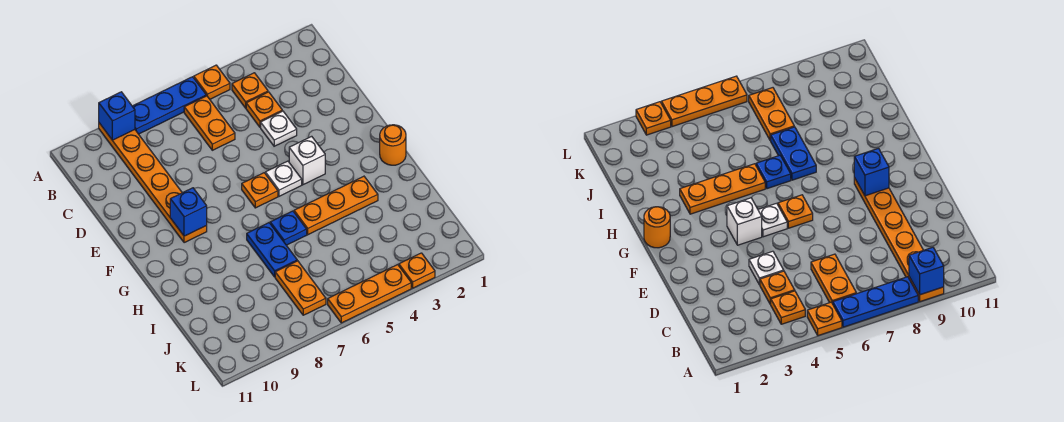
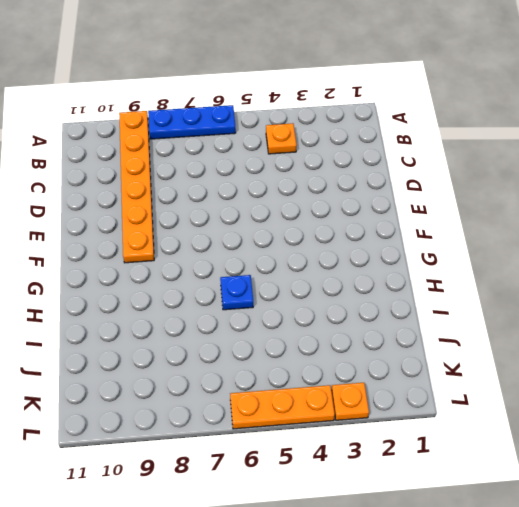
none -> orange plate A5 level 1
none -> orange plate B6:C6 level 1
none -> orange plate C4 level 1

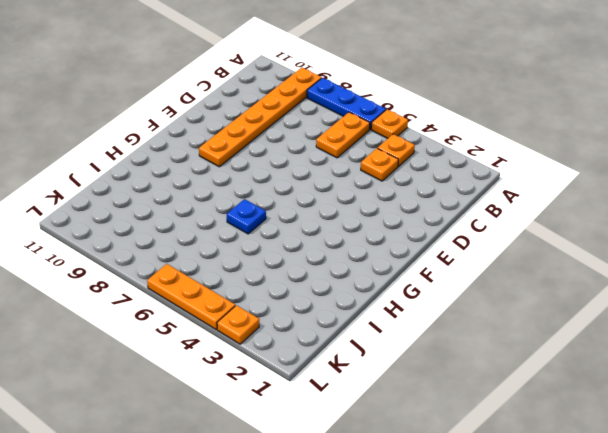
none -> white plate D4 level 1
none -> white brick F4 level 1
none -> white plate F5 level 1

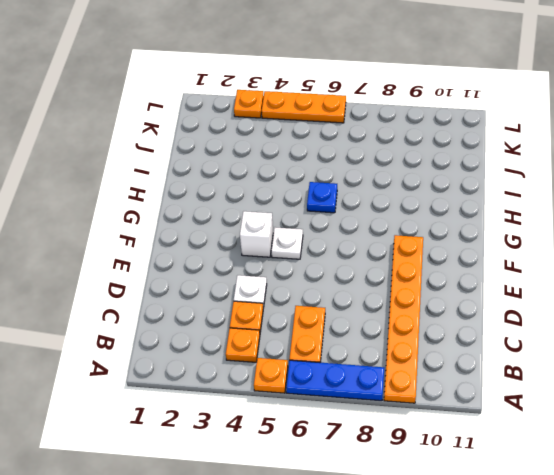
none -> orange plate F6 level 1
none -> orange round brick G1 level 1
none -> orange plate H3:H5 level 1

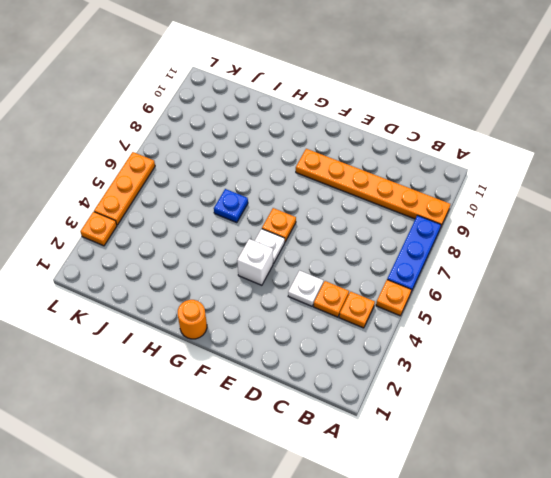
none -> orange plate B6:C6 level 1
none -> orange plate H3:H5 level 1
none -> blue plate H7:I7 level 1

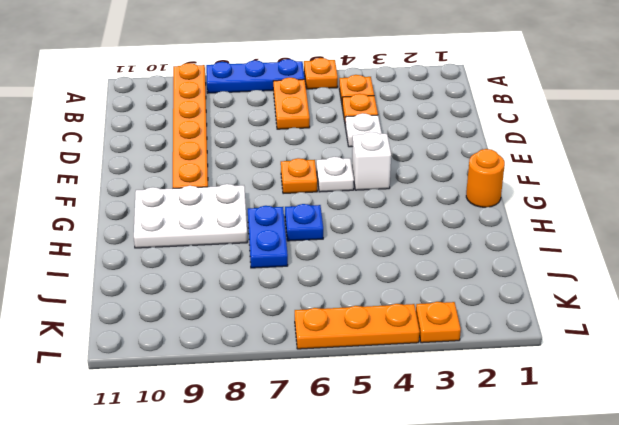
white plate G8:H10 level 1 -> none
none -> orange plate H3:H5 level 1
none -> orange plate J7:K7 level 1
none -> blue brick A9 level 2

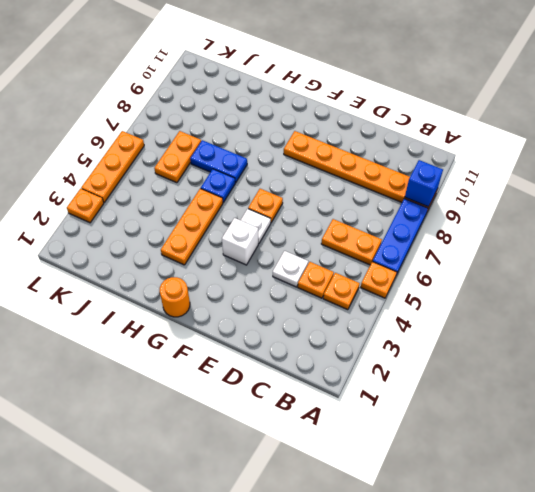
orange plate J6:J7 level 1 -> orange plate J7:K7 level 1
none -> blue brick F9 level 2

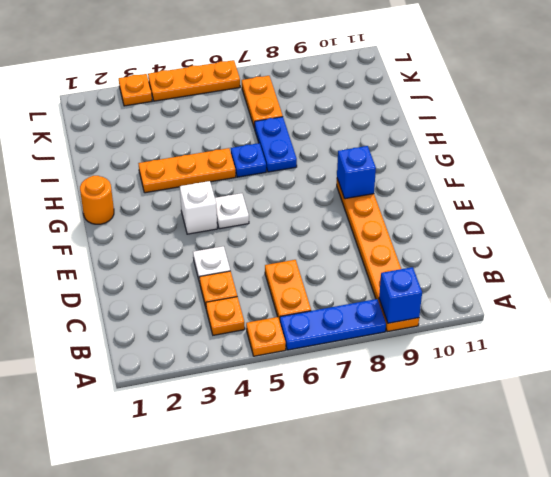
none -> orange plate F6 level 1

